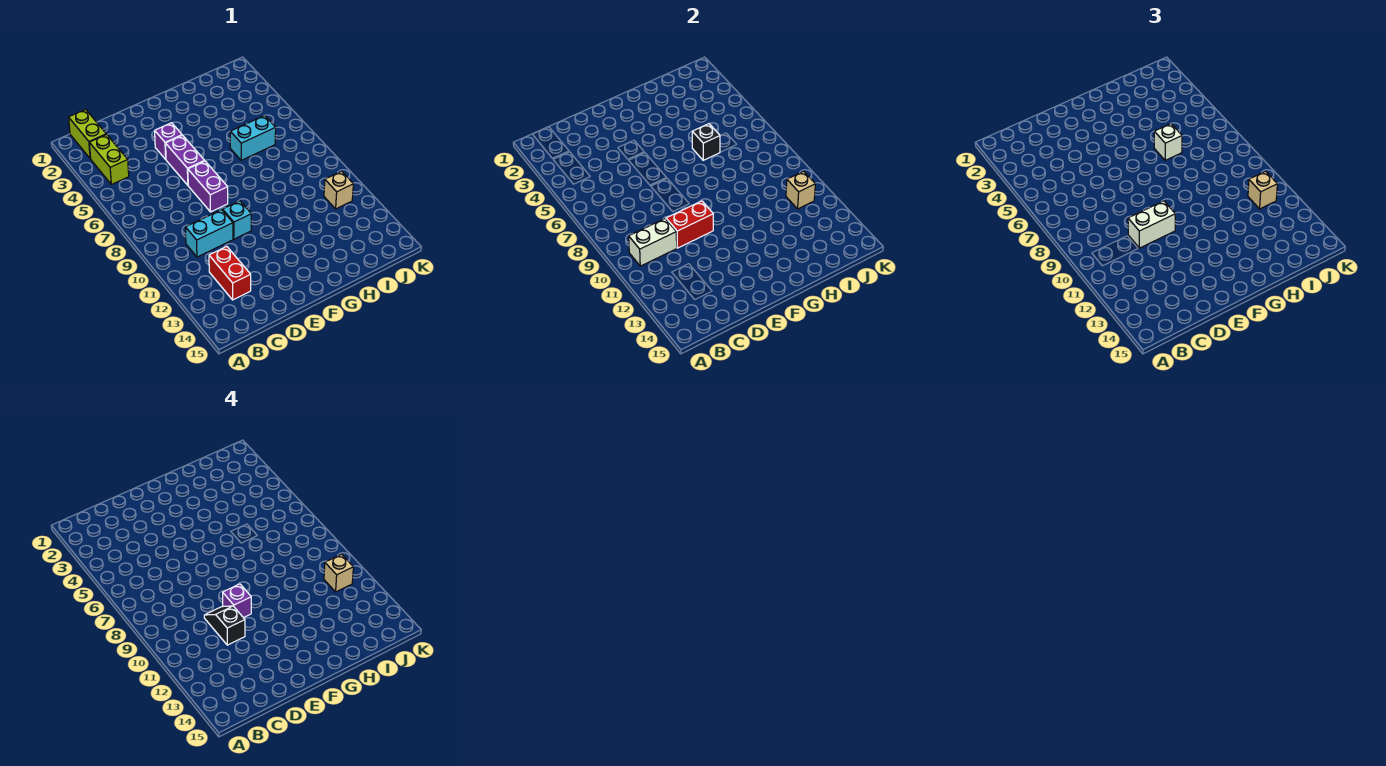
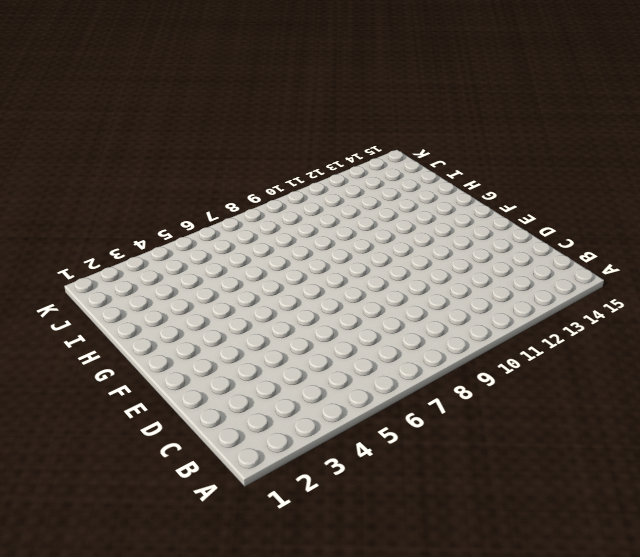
none -> lime brick B1:B2 level 1
none -> lime brick B3:B4 level 1
none -> cyan brick C10:D10 level 1

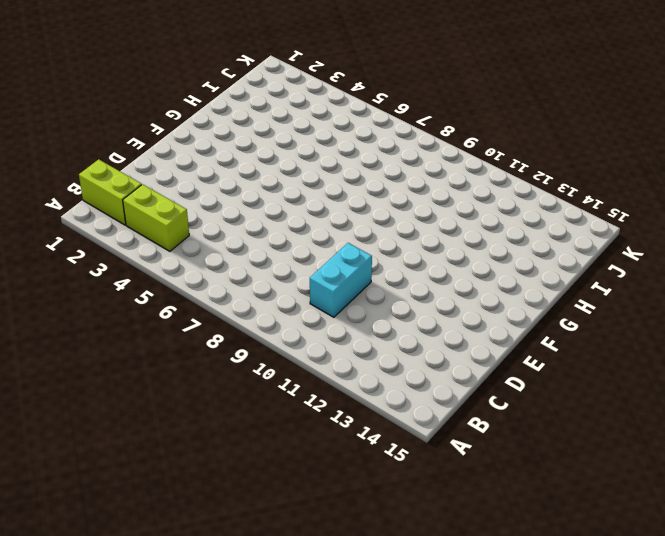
none -> red brick C12:C13 level 1
none -> purple brick E4 level 1
none -> purple brick E5:E6 level 1

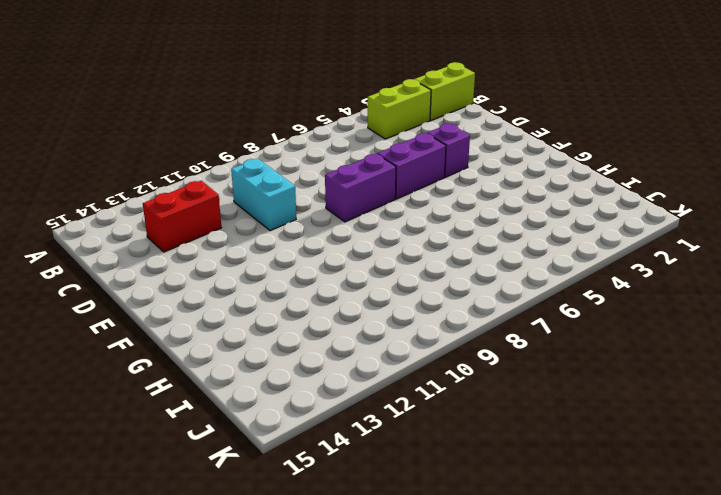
none -> cyan brick E10 level 1
none -> cyan brick H6:I6 level 1
none -> tan brick J11 level 1

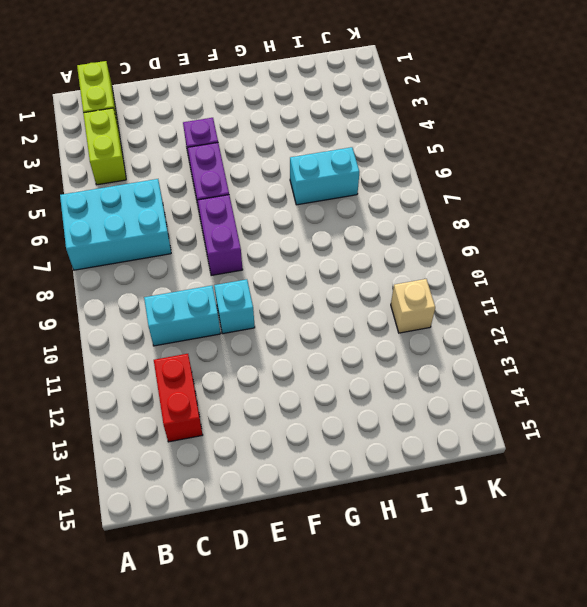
cyan brick A6:C7 level 1 -> none
none -> white brick B10:C10 level 2
none -> red brick D10:E10 level 2
none -> black brick H6 level 2

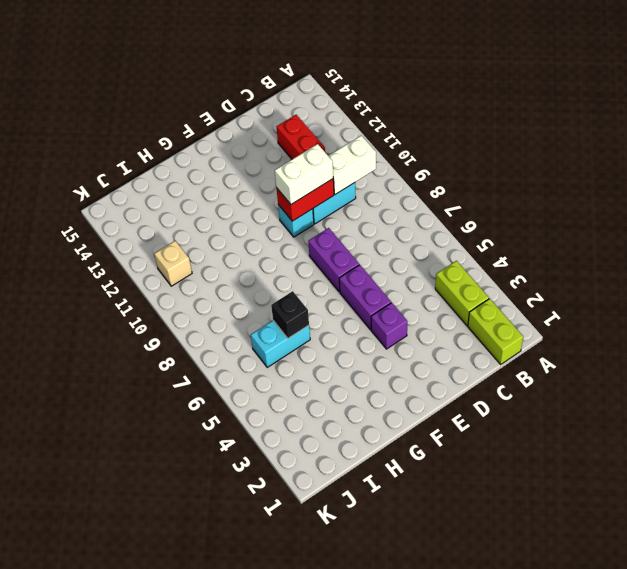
none -> tan brick J11 level 2
none -> white brick H6 level 3
none -> tan brick J11 level 3

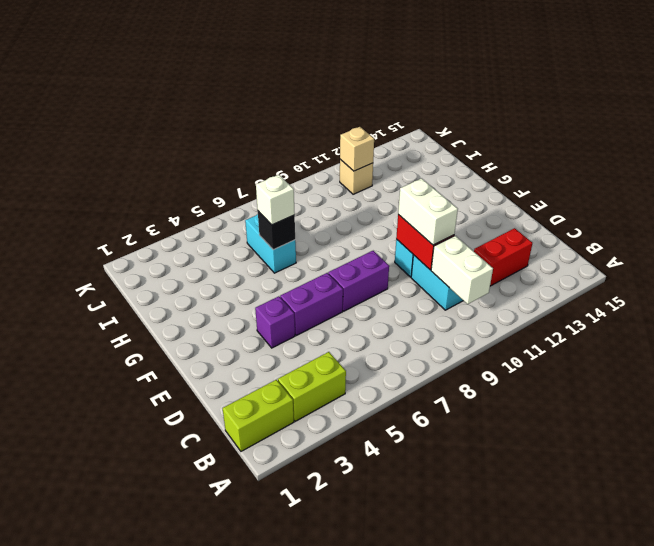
none -> tan brick J11 level 3
none -> black slope D10:D11 level 4 top 11
none -> purple brick E10 level 4

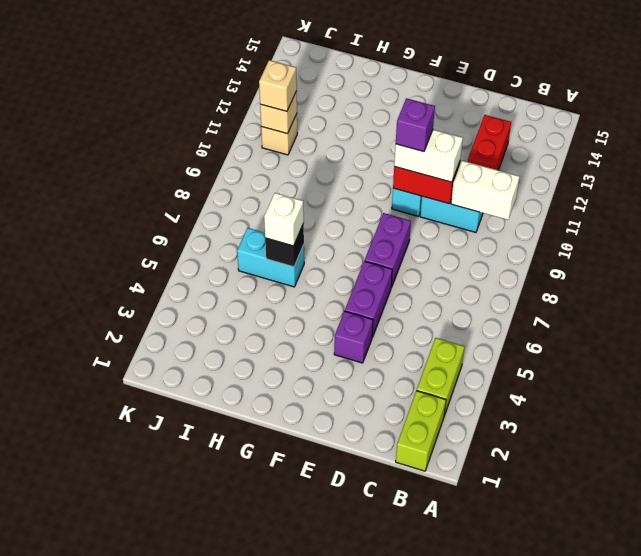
none -> black slope D10:D11 level 4 top 11
none -> tan brick J11 level 4

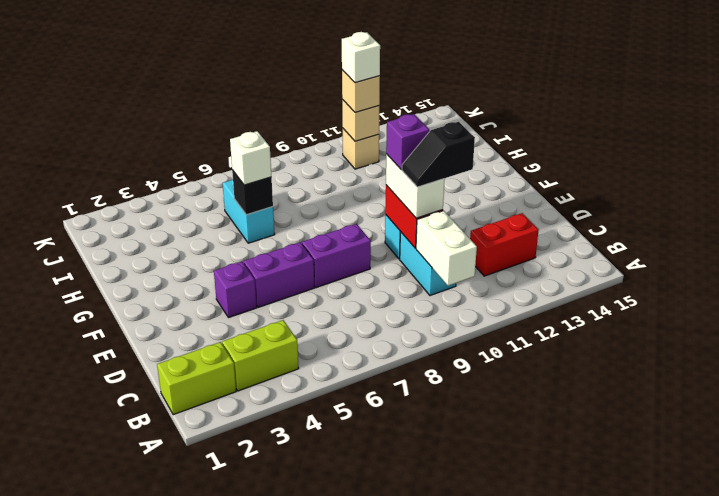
white brick J11 level 4 -> tan brick J11 level 4

